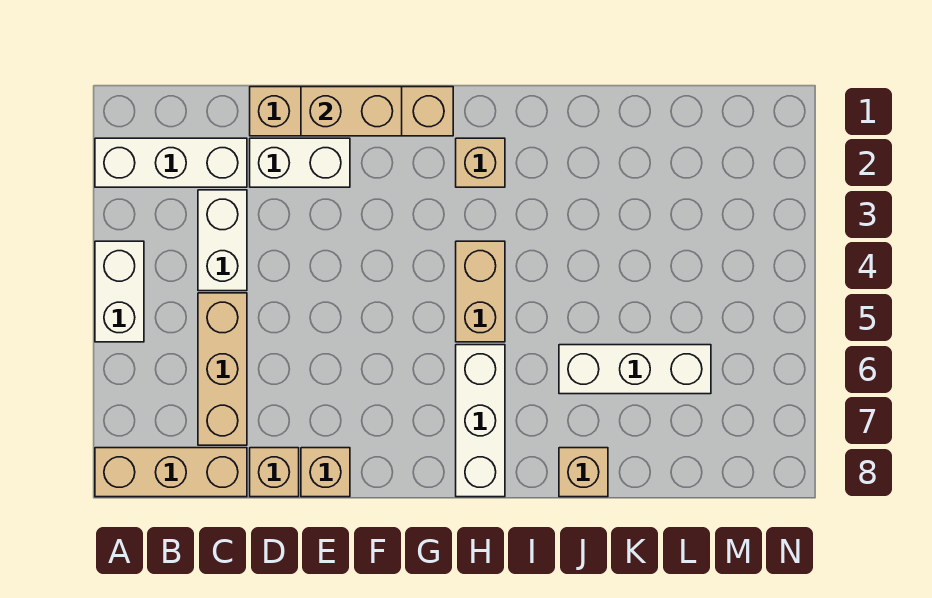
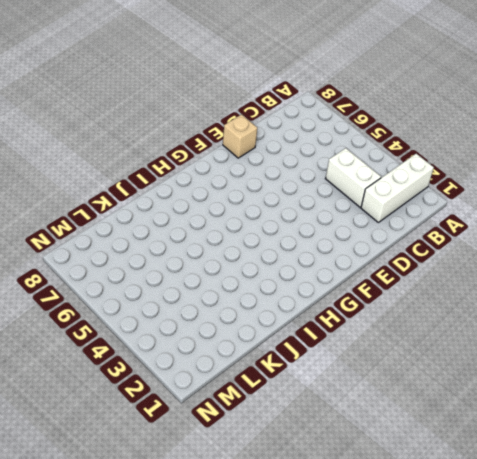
none -> white brick A4:A5 level 1
none -> tan brick A8:C8 level 1
none -> tan brick C5:C7 level 1

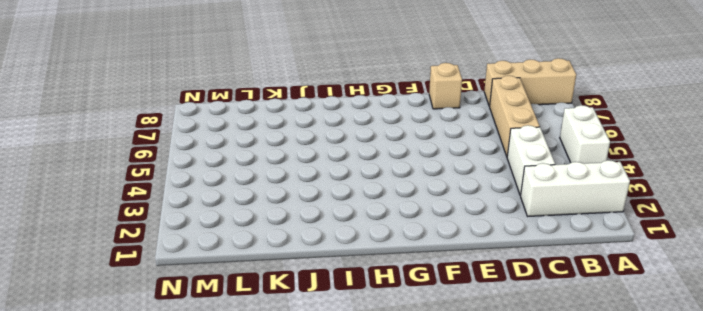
none -> tan brick D1:G1 level 1
none -> white brick D2:E2 level 1
none -> tan brick D8 level 1

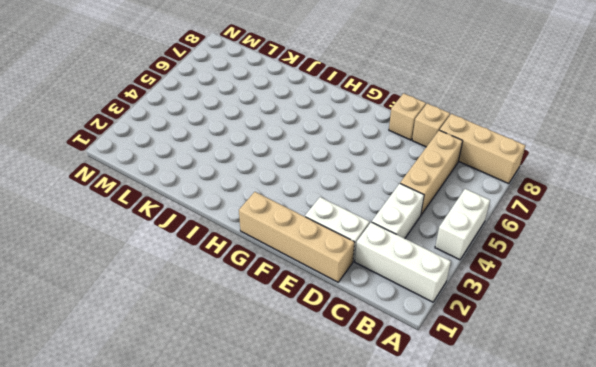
none -> tan brick H2 level 1
none -> tan brick H4:H5 level 1
none -> white brick H6:H8 level 1

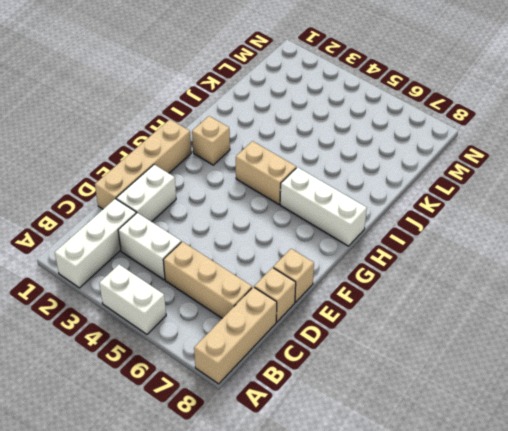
none -> white brick J6:L6 level 1
none -> tan brick J8 level 1
none -> tan brick E1:F1 level 2

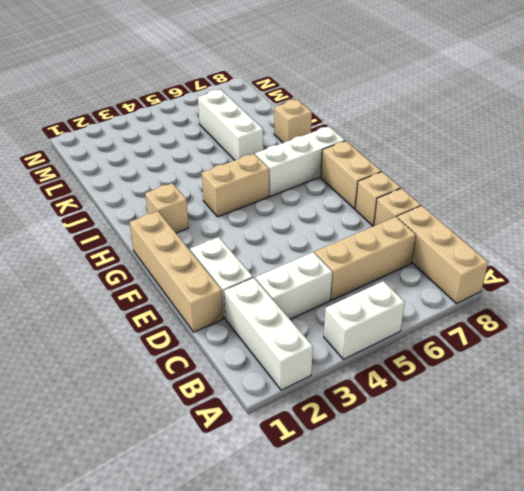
tan brick F8:G8 level 1 -> tan brick E1:F1 level 2

